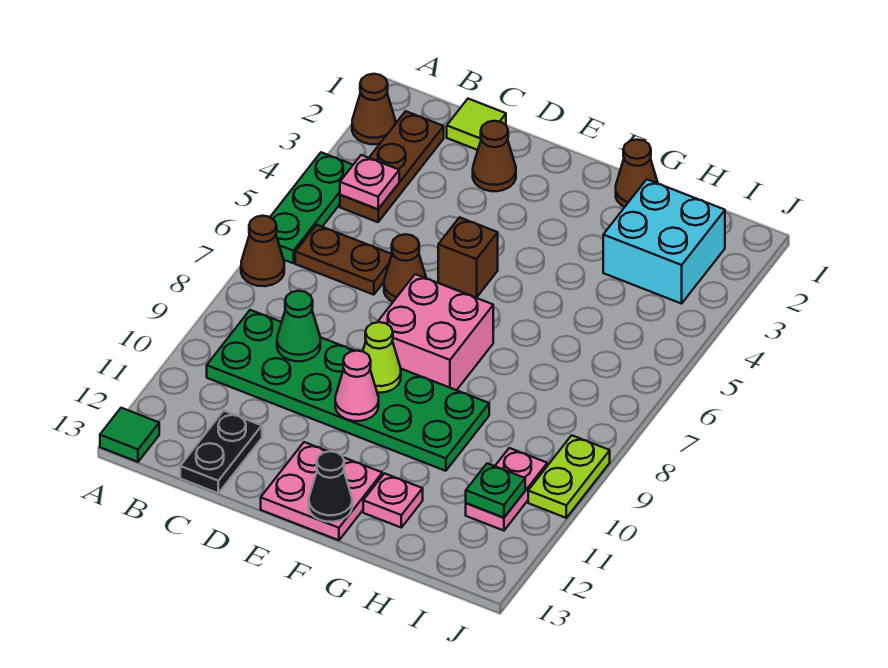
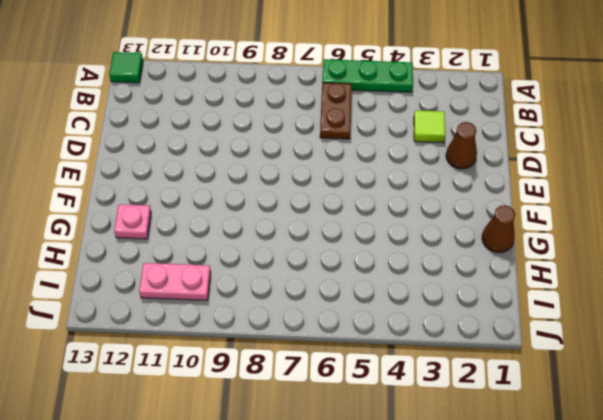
lime tile C3 level 1 -> lime tile C1 level 1
none -> brown cone A2 level 1
none -> brown cone A7 level 1
none -> brown plate B2:B4 level 1

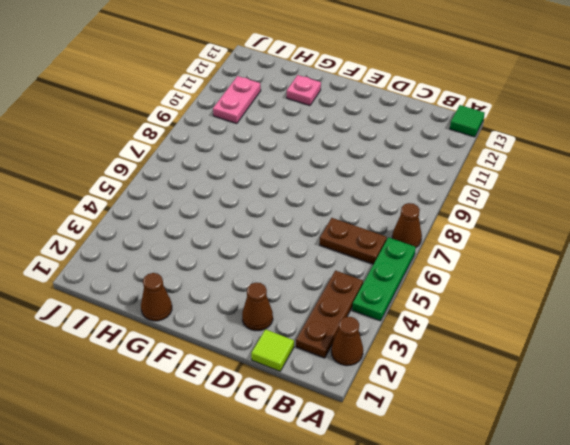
none -> green plate B9:G10 level 1
none -> black plate C12:C13 level 1
none -> brown cone D6 level 1

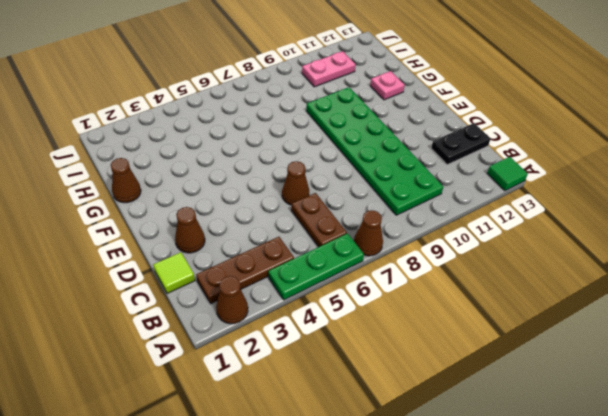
none -> brown brick E5 level 1
none -> pink brick E7:F8 level 1
none -> pink plate E12:F13 level 1

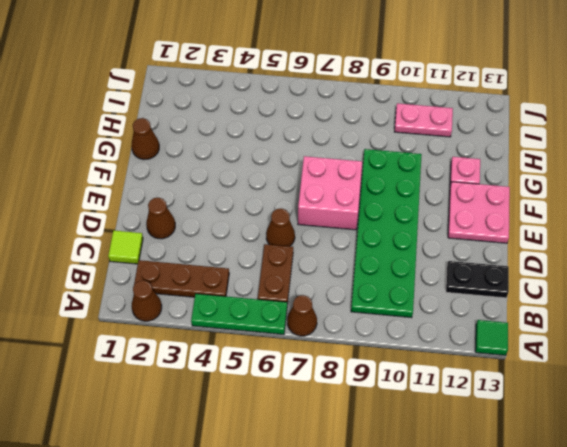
none -> brown brick E5 level 1
none -> cyan brick H2:I3 level 1
none -> lime plate J9:J10 level 1

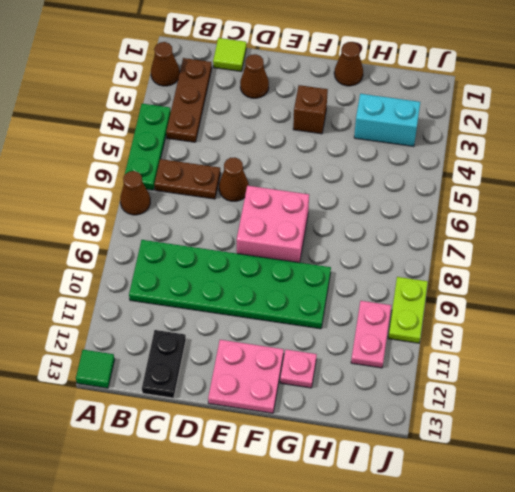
brown brick F3 level 1 -> brown brick E5 level 1
cyan brick H3:I3 level 1 -> cyan brick H2:I3 level 1
none -> pink plate B4 level 2
none -> green cone C9 level 2
none -> lime cone E9 level 2

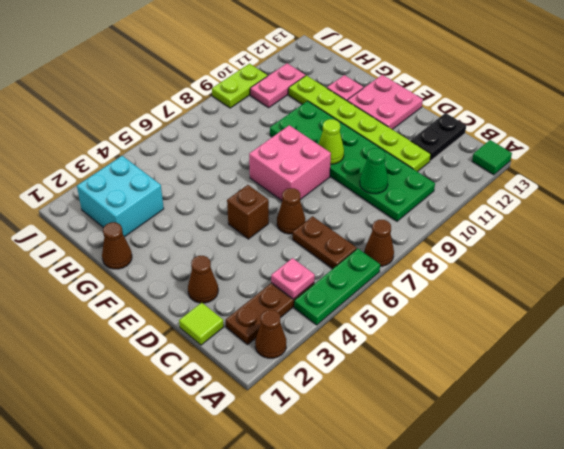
lime plate C11:H11 level 1 -> none
none -> pink cone E10 level 2
none -> black cone F13 level 2
none -> green plate I11 level 2

